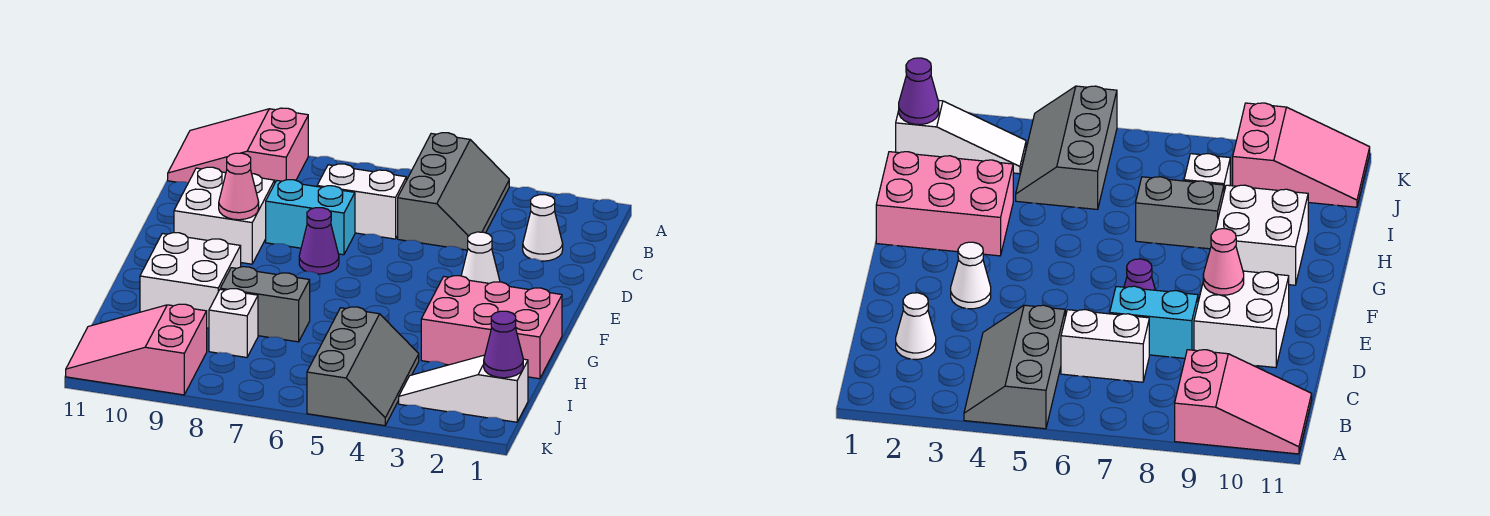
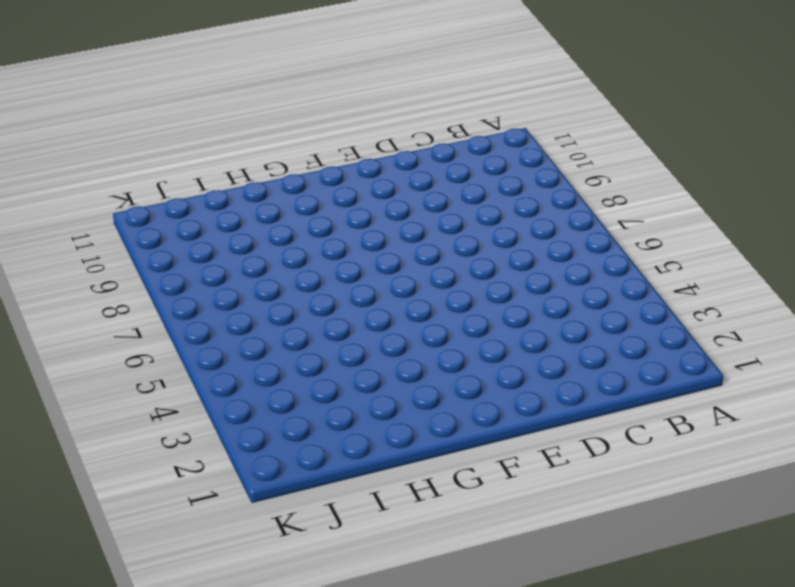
none -> grey slope A4:C5 level 1 top 5
none -> pink slope A9:B11 level 1 top 9
none -> white cone C2 level 1

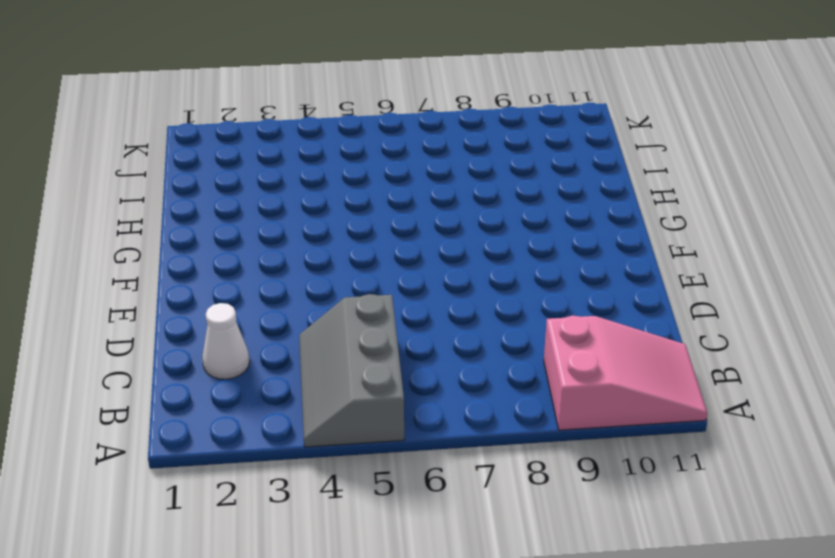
none -> white brick C6:C7 level 1
none -> cyan brick D7:D8 level 1
none -> white brick D9:E10 level 1

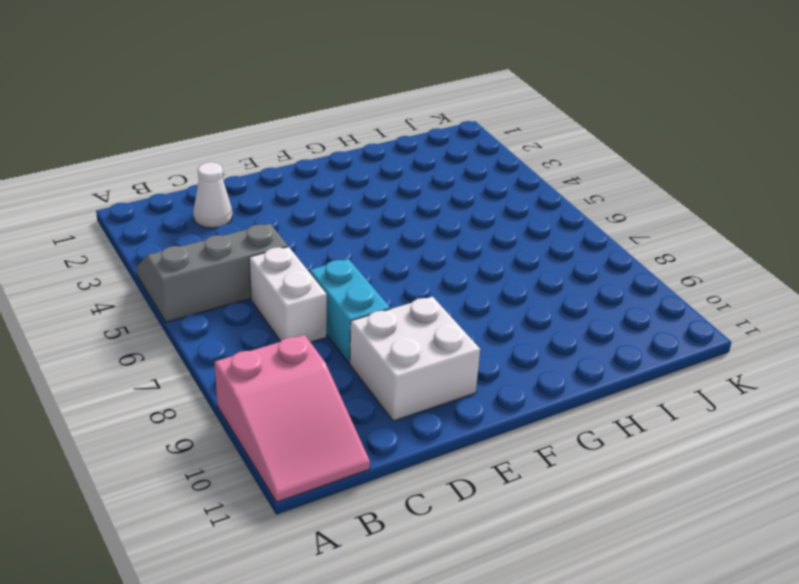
none -> white cone E3 level 1
none -> purple cone E7 level 1
none -> pink brick G1:H3 level 1

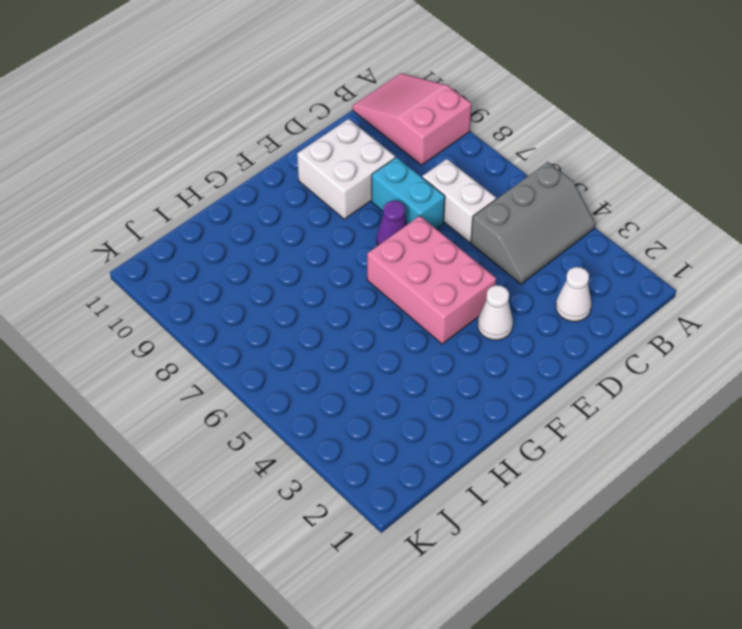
pink brick E4:F6 level 1 -> pink brick G1:H3 level 1
none -> white brick G9:H10 level 1
none -> grey brick H7:H8 level 1
none -> grey slope I4:K5 level 1 top 5

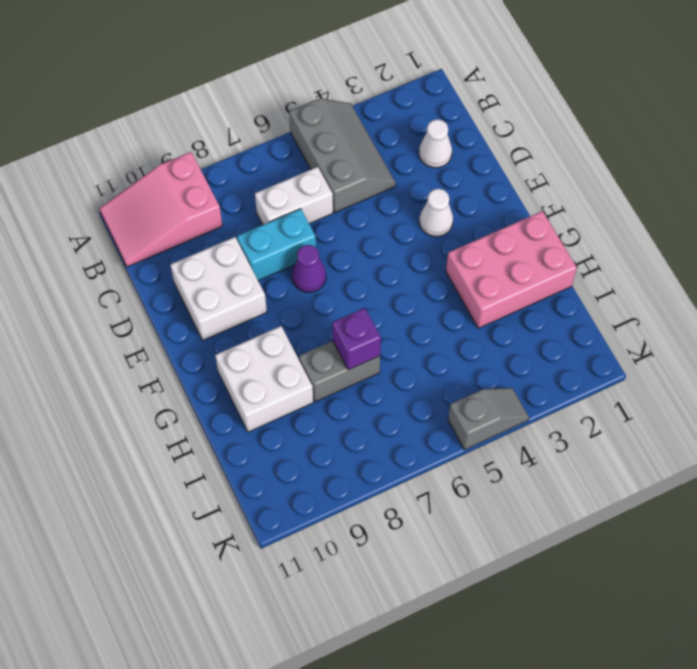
purple brick H7 level 2 -> none
grey slope K4:K5 level 1 top 5 -> grey slope I4:K5 level 1 top 5
none -> white brick I8 level 1
none -> white slope J1:J3 level 1 top 1
none -> pink slope J9:K11 level 1 top 9

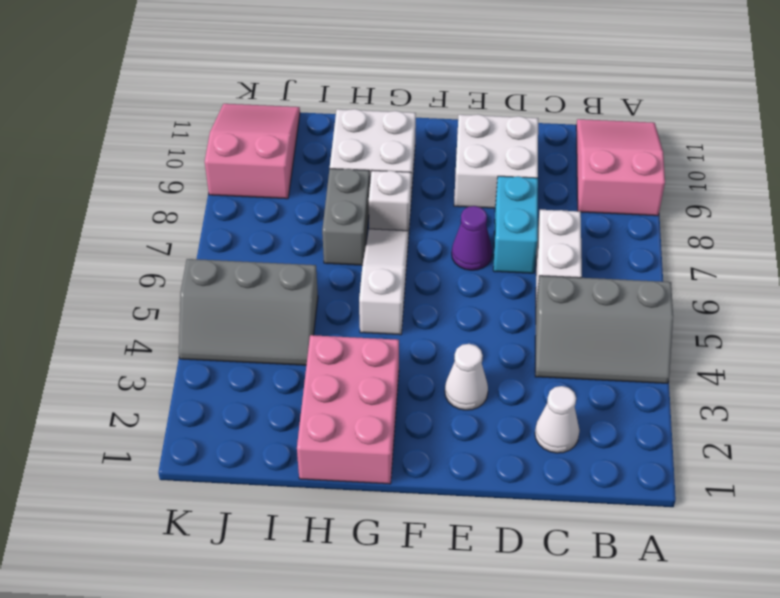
white slope G5:G7 level 1 top 5 -> white slope J1:J3 level 1 top 1
white brick G8 level 1 -> white brick I8 level 1
none -> pink cone E9 level 2
none -> purple cone J1 level 2

